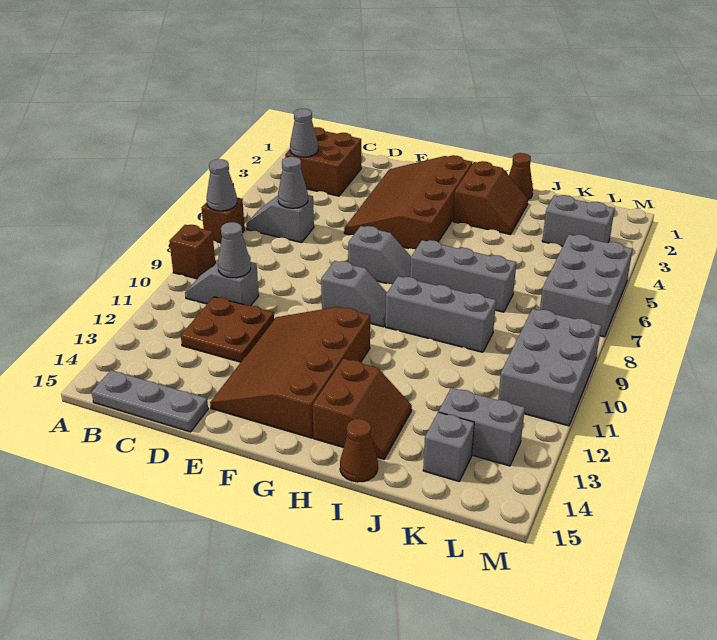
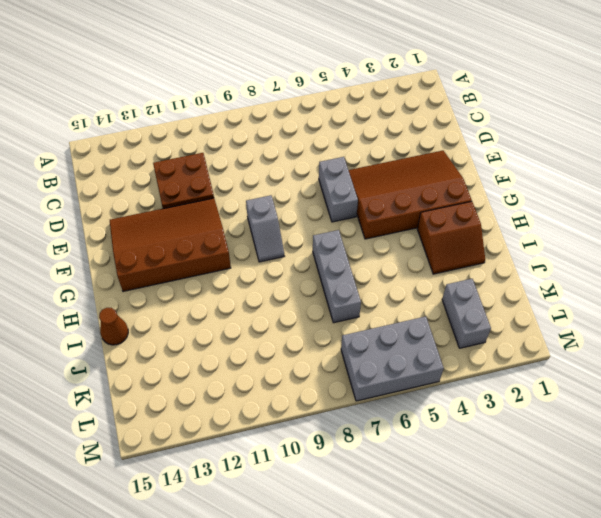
grey brick E6:F6 level 1 -> grey brick K13:L13 level 1
none -> brown brick A7 level 1
none -> brown brick A9 level 1
none -> brown brick B2:C3 level 1

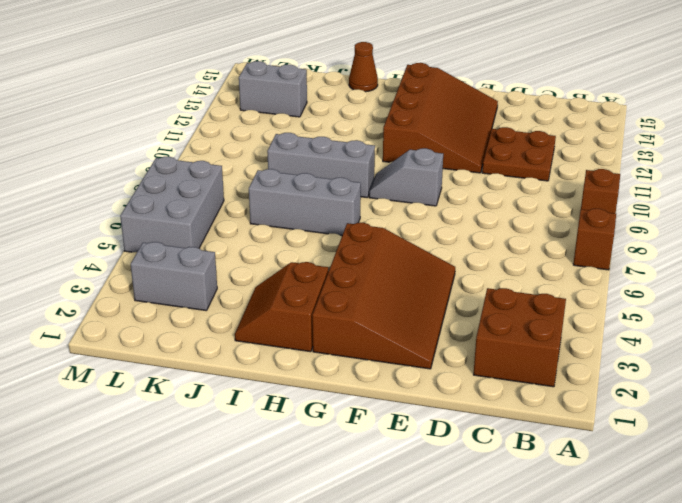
none -> grey slope B6:C6 level 1 top C
none -> grey slope B10:C10 level 1 top C
none -> grey plate B15:D15 level 1

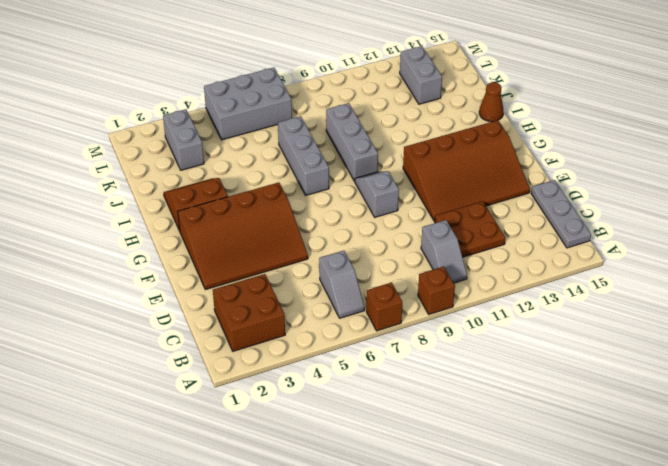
none -> grey slope F7:G7 level 1 top F
none -> brown slope H13:I14 level 1 top H
none -> brown cone I1 level 1

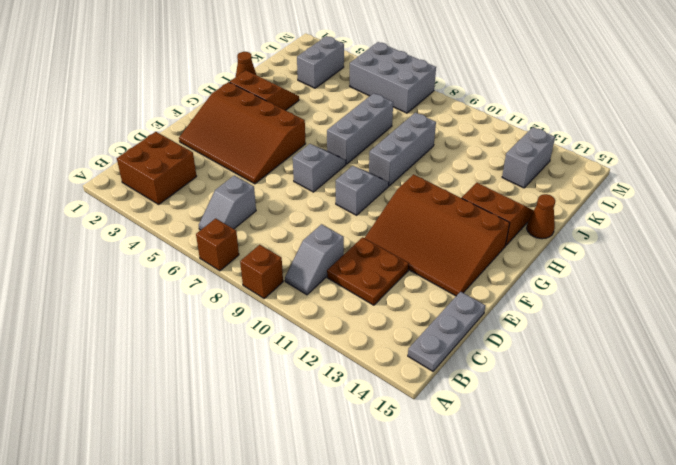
none -> grey brick K14 level 1
none -> grey brick L9:M11 level 1
none -> grey cone A7 level 2

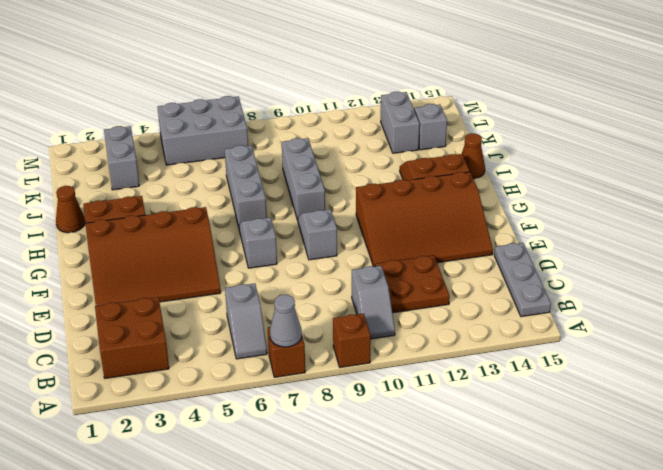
none -> grey brick L9:M11 level 1
none -> grey cone B3 level 2
none -> grey cone C6 level 2

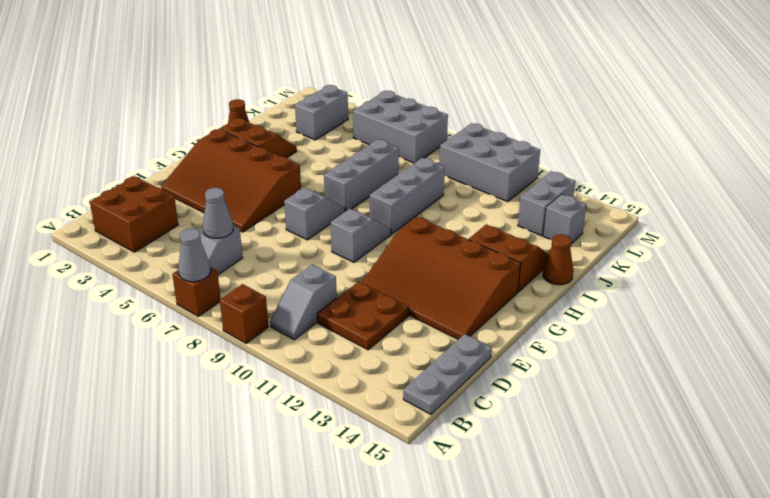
none -> grey cone B3 level 2
none -> grey cone C10 level 2

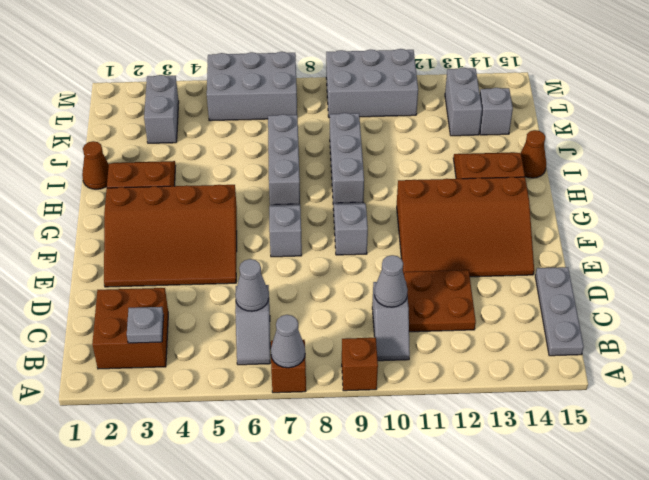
grey plate B3 level 2 -> grey cone B3 level 2

